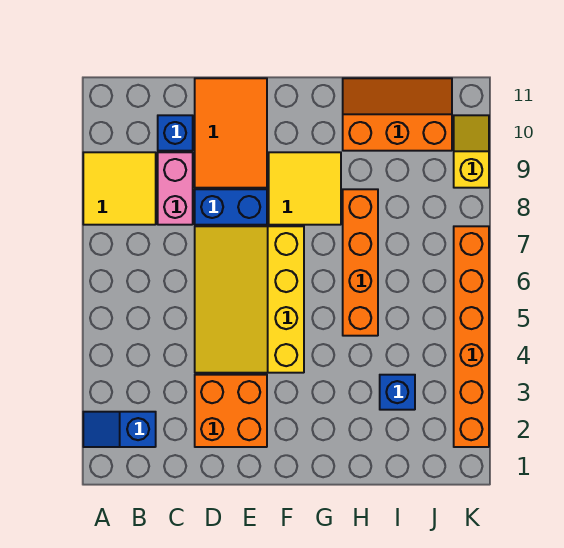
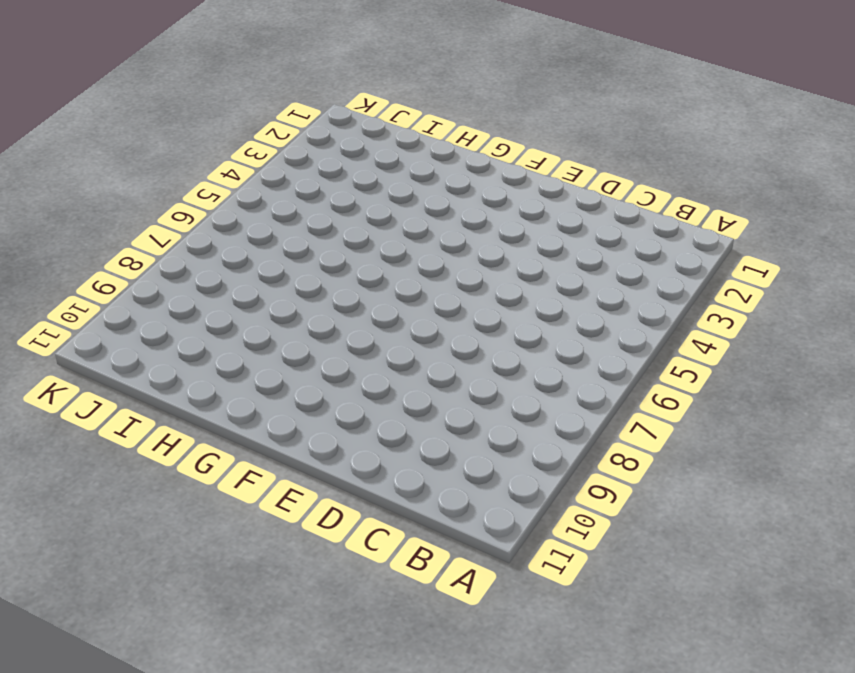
none -> blue slope A2:B2 level 1 top B
none -> yellow tile A8:B9 level 1
none -> pink brick C8:C9 level 1

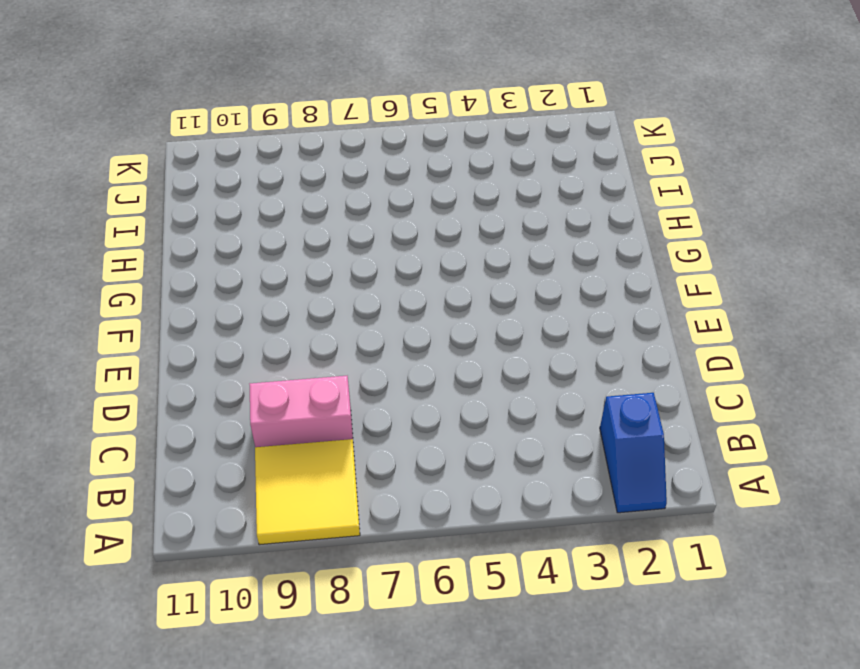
none -> blue brick C10 level 1
none -> orange brick D2:E3 level 1
none -> yellow slope D4:F7 level 1 top F

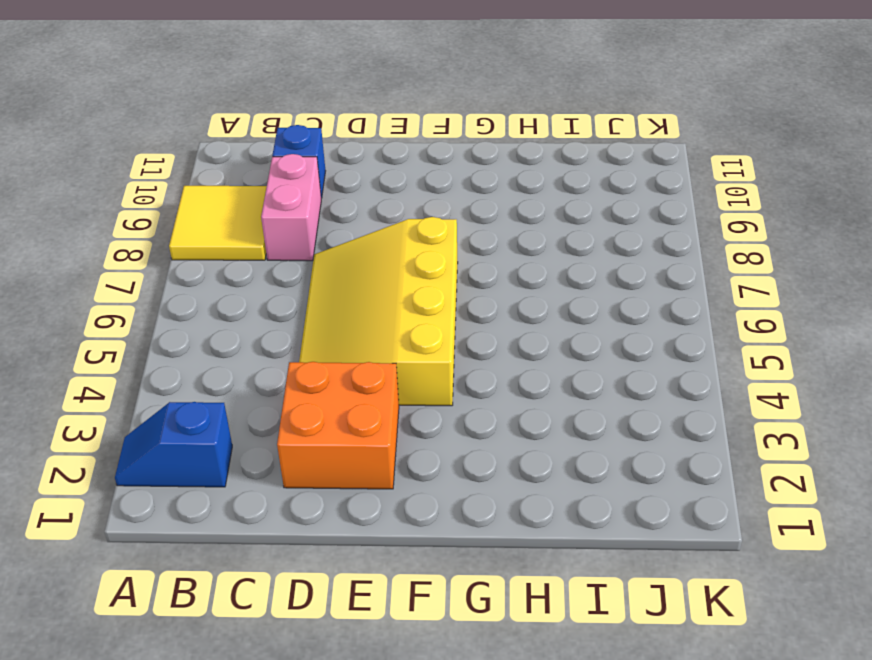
none -> blue brick D8:E8 level 1
none -> orange tile D9:E11 level 1
none -> yellow tile F8:G9 level 1

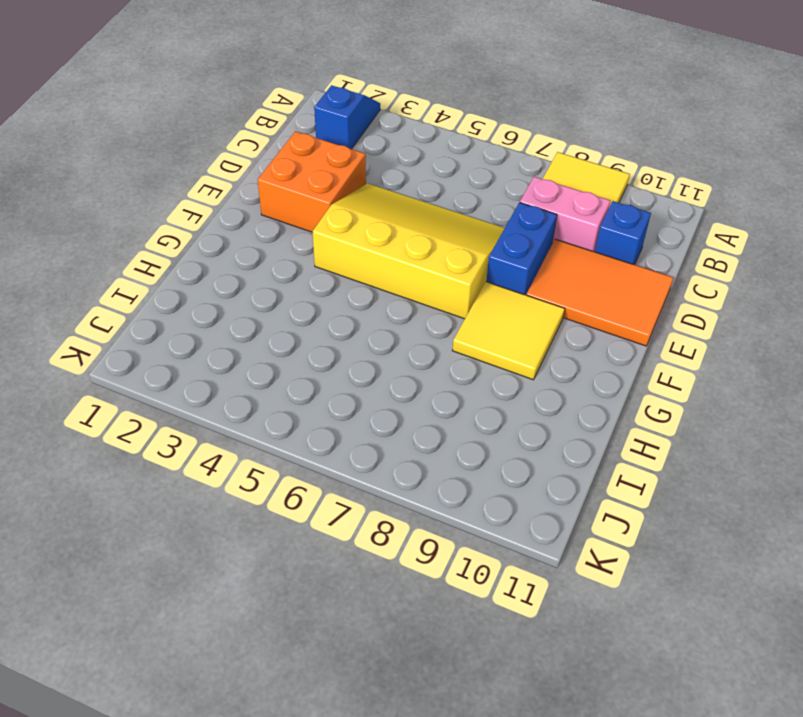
none -> orange brick H5:H8 level 1
none -> orange slope H10:J11 level 1 top 10
none -> blue brick I3 level 1

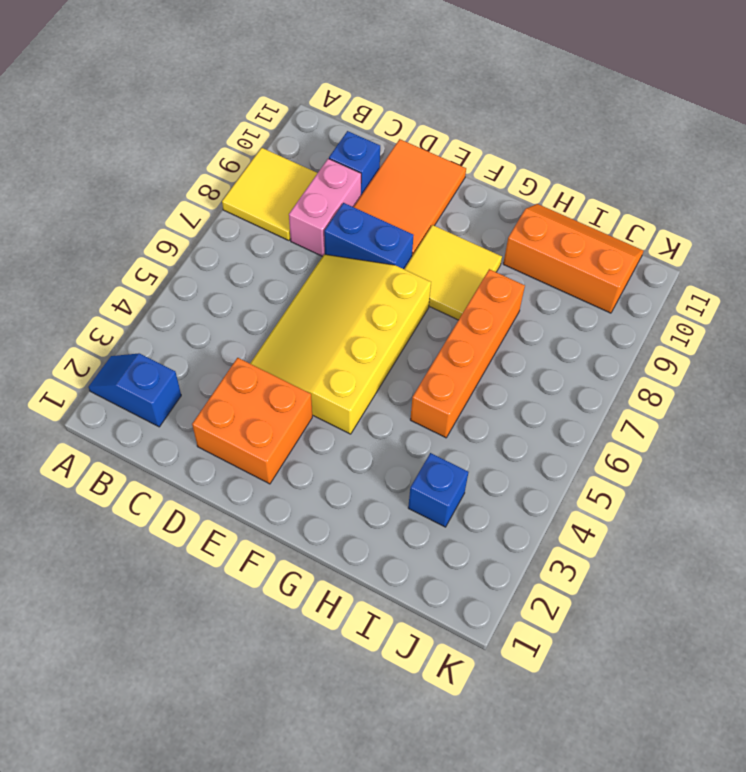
none -> orange brick K2:K7 level 1
none -> yellow slope K9:K10 level 1 top 9

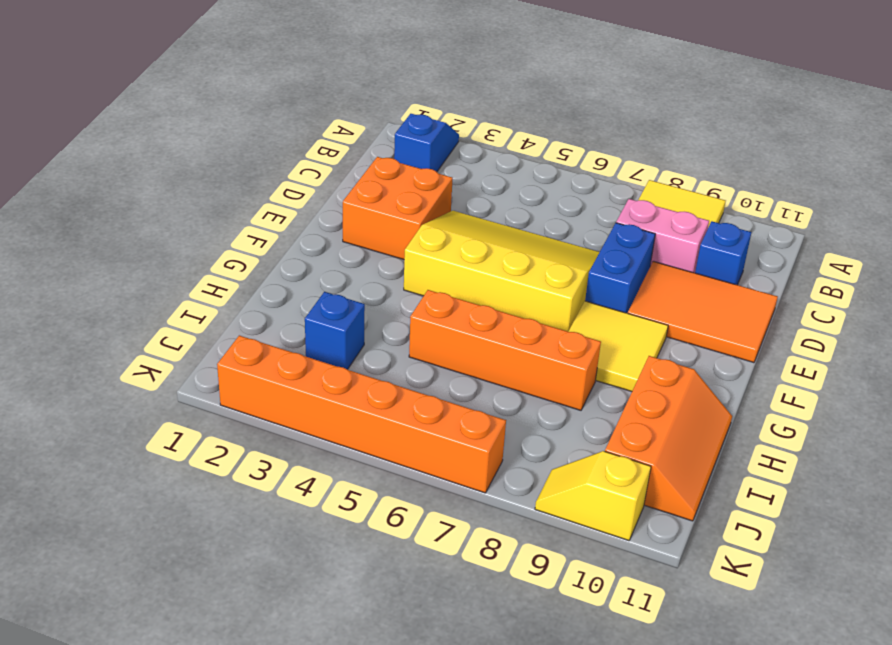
yellow slope K9:K10 level 1 top 10 -> yellow slope K9:K10 level 1 top 9

